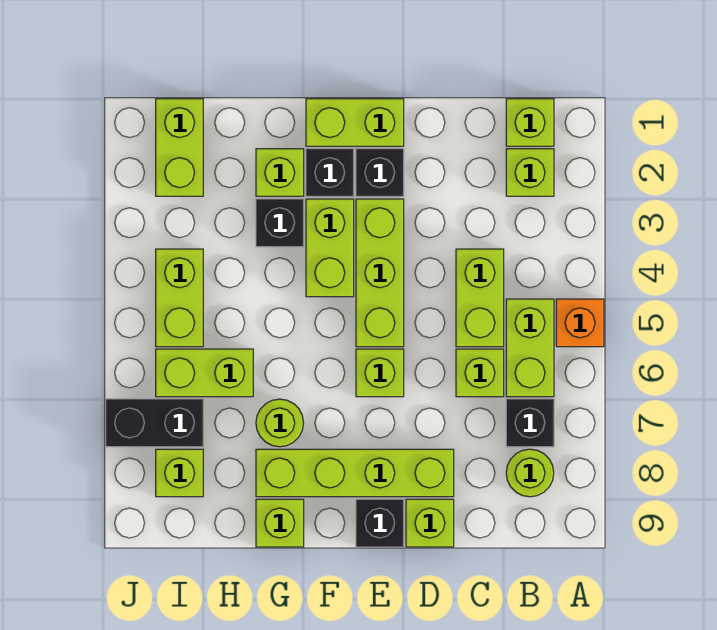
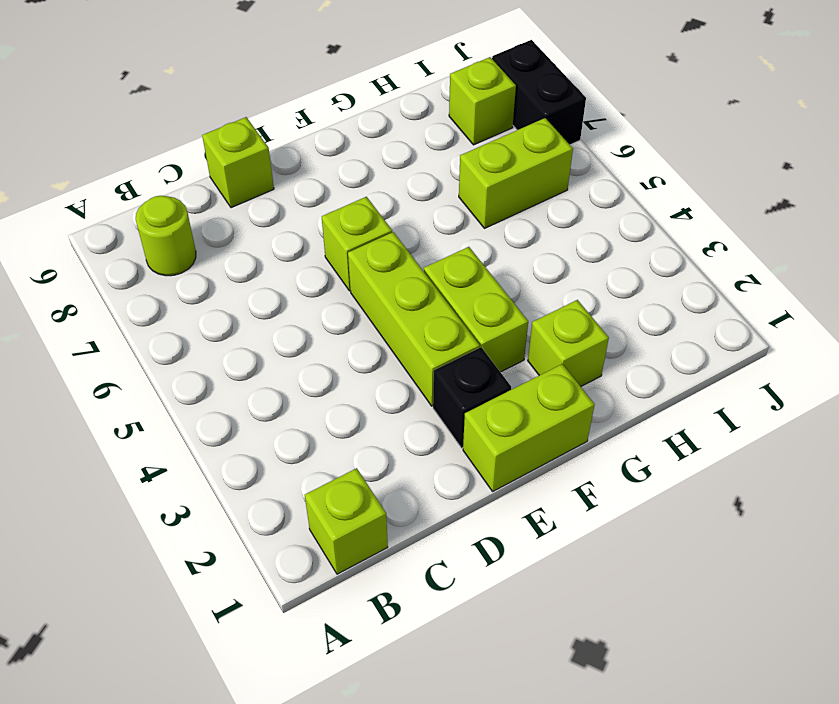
black brick J7:J8 level 1 -> black brick I7:J7 level 1
none -> orange brick A5 level 1
none -> lime brick B2 level 1
none -> lime brick B5:B6 level 1

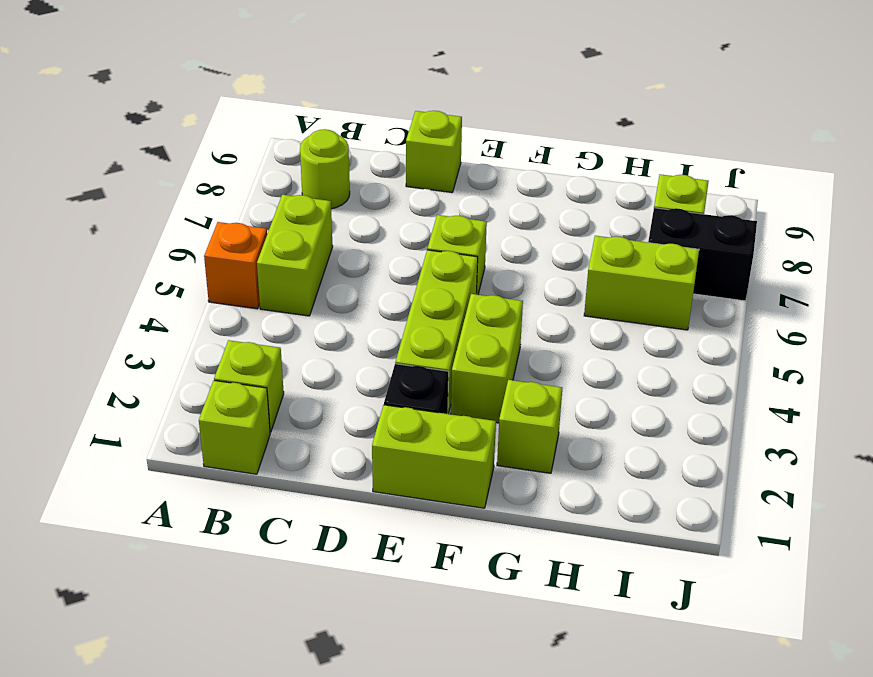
none -> black brick B7 level 1
none -> lime brick C4:C5 level 1
none -> lime brick C6 level 1

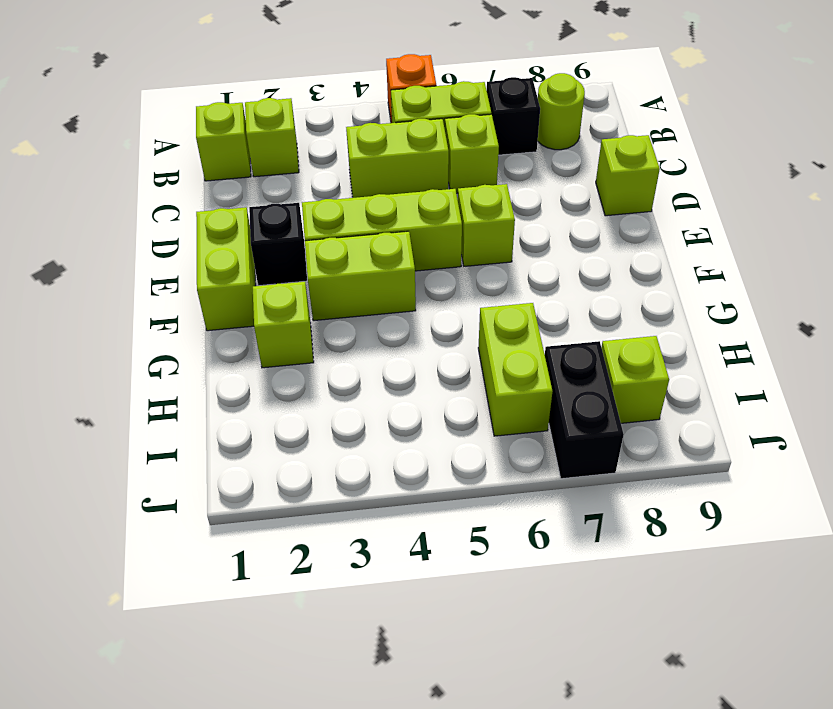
none -> lime brick D8:G8 level 1
none -> black brick E9 level 1
none -> black brick F2 level 1

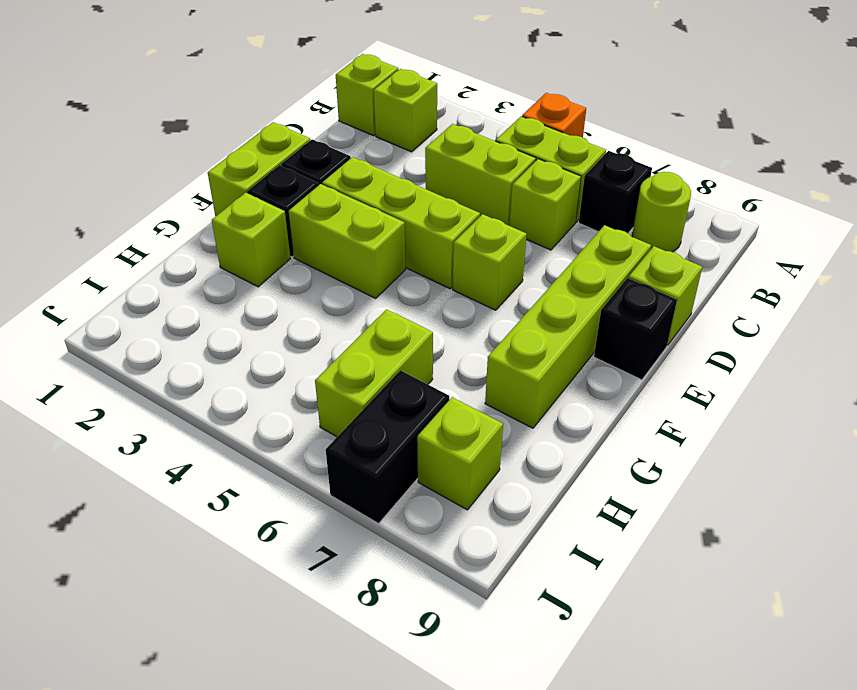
none -> black brick G3 level 1
none -> lime round brick G7 level 1
none -> lime brick G9 level 1

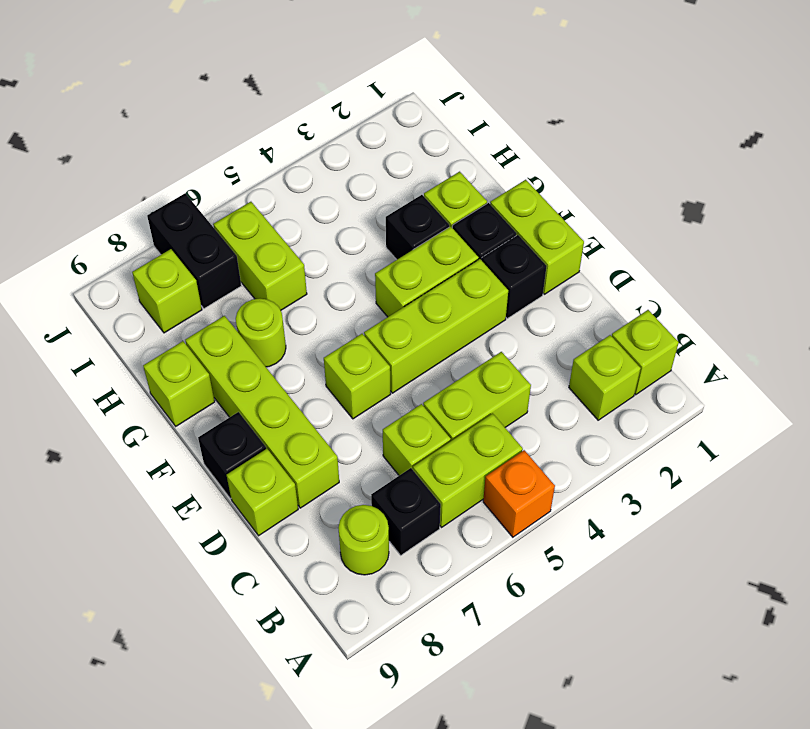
none -> lime brick I1:I2 level 1
none -> lime brick I4:I5 level 1

